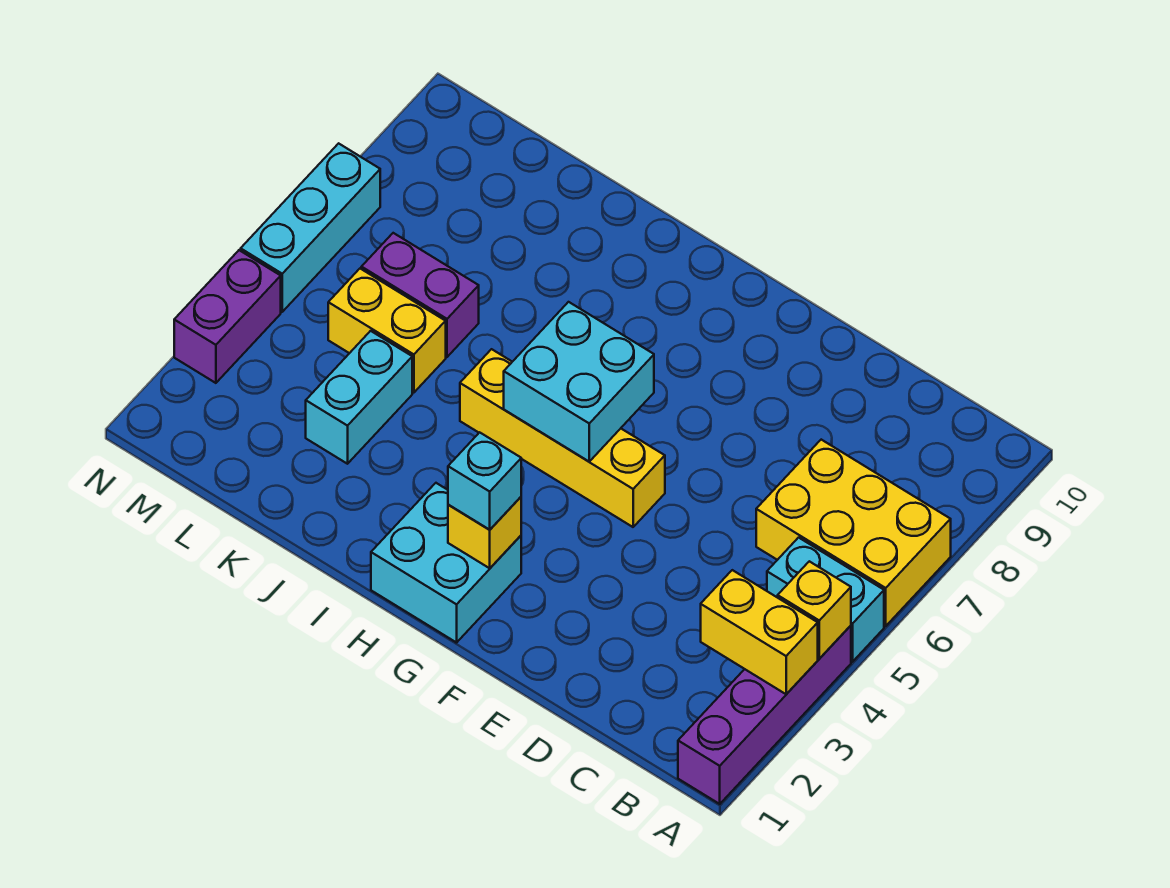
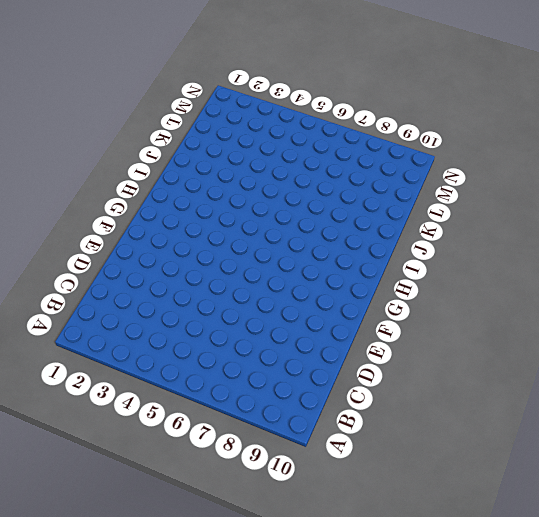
none -> purple brick A1:A4 level 1
none -> cyan brick A5:B5 level 1
none -> yellow brick A6:C7 level 1

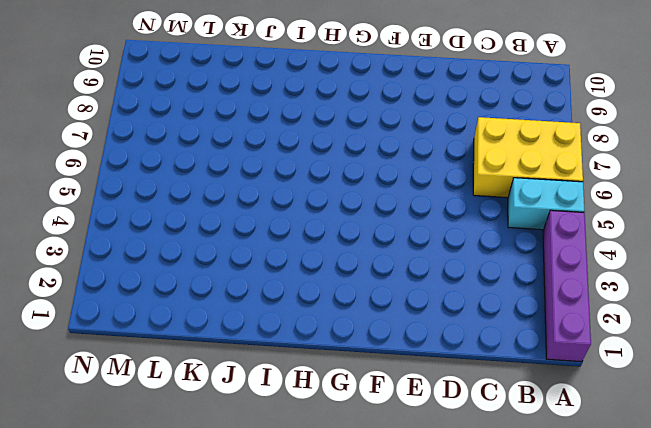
none -> yellow brick F5:I5 level 1
none -> cyan brick G1:H2 level 1
none -> cyan brick K3:K4 level 1

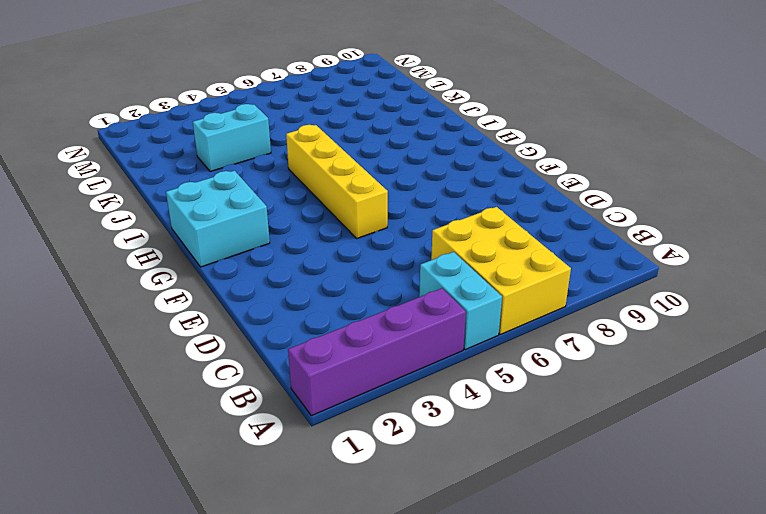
none -> yellow brick K5:L5 level 1
none -> purple brick K6:L6 level 1
none -> purple brick N3:N4 level 1

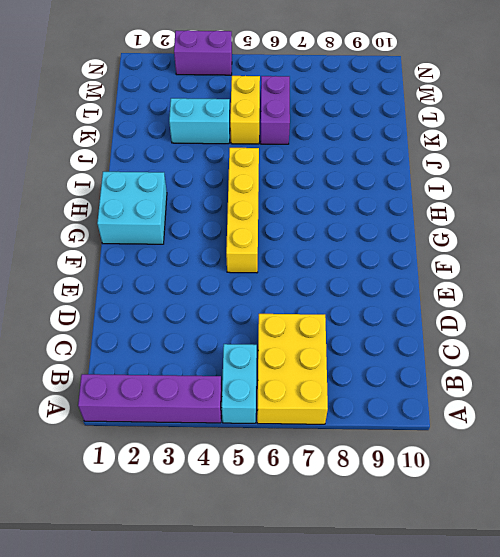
none -> cyan brick N5:N7 level 1
none -> yellow brick A3:B3 level 2
none -> yellow brick A4 level 2

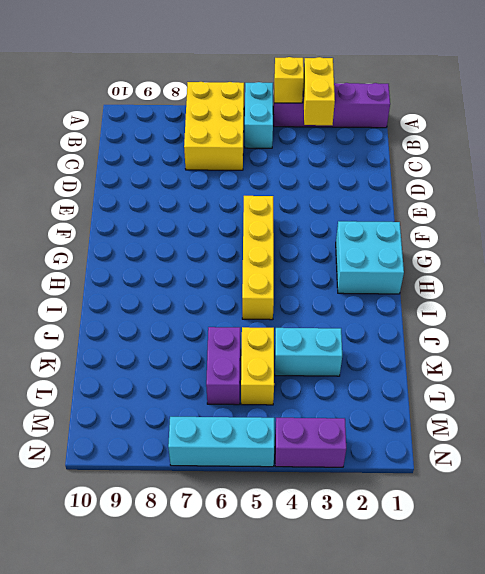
none -> yellow brick G2 level 2
none -> cyan brick G5:H6 level 2
none -> cyan brick G2 level 3

